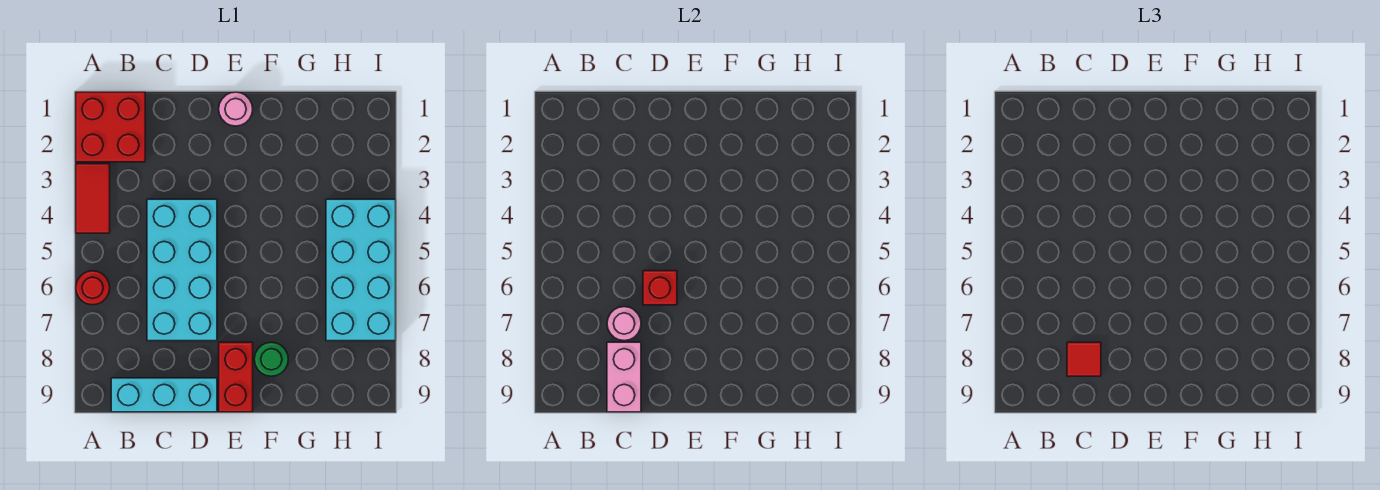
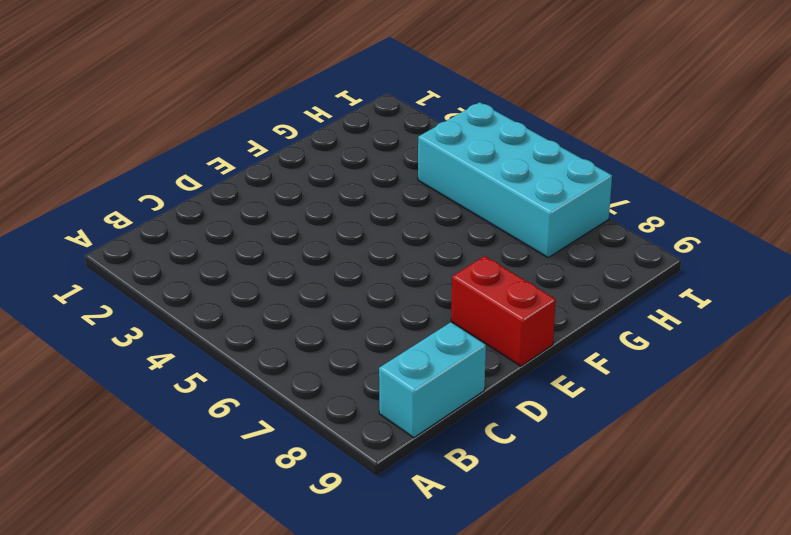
cyan brick B9:C9 level 1 -> cyan brick B9:D9 level 1
none -> red brick A1:B2 level 1
none -> red tile A3:A4 level 1
none -> red round brick A6 level 1

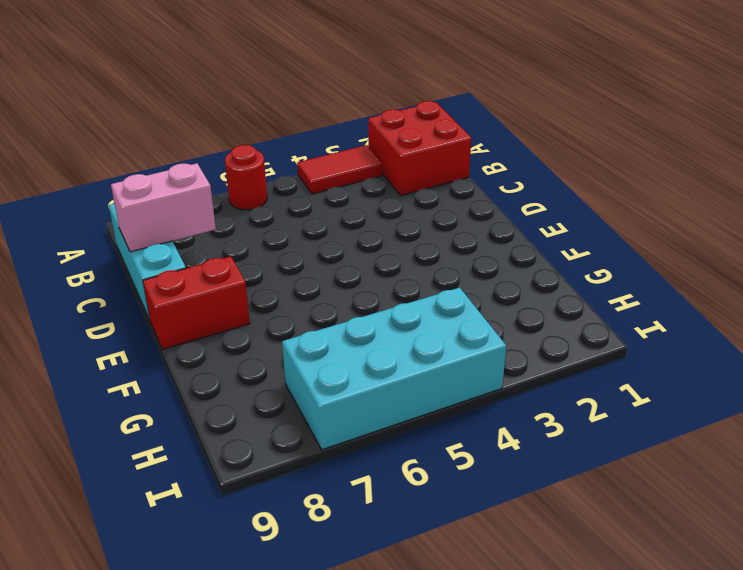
none -> cyan brick C4:D7 level 1
none -> pink round brick E1 level 1
none -> green round brick F8 level 1

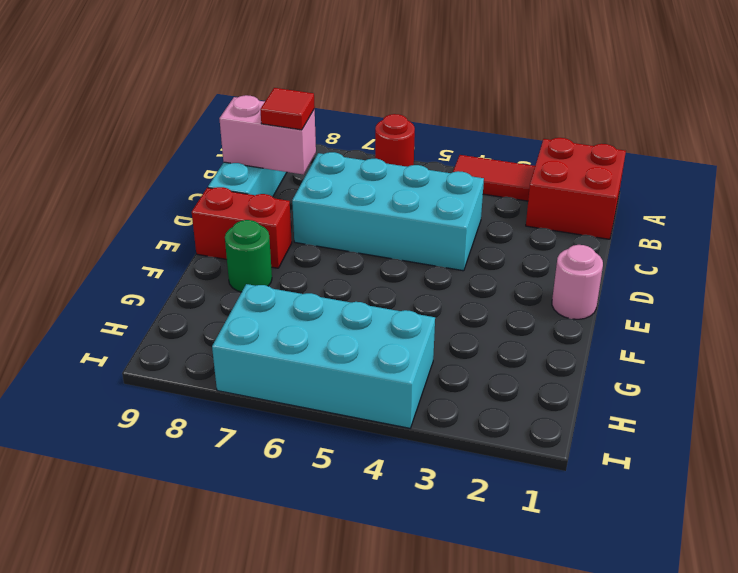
none -> pink round brick C7 level 2
none -> red brick D6 level 2

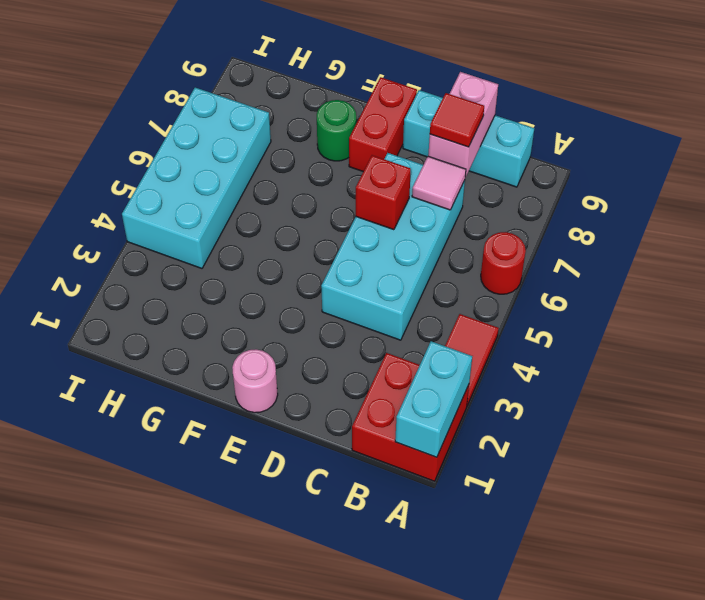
cyan brick A1:A2 level 2 -> none
pink tile C7 level 2 -> pink round brick C7 level 2

